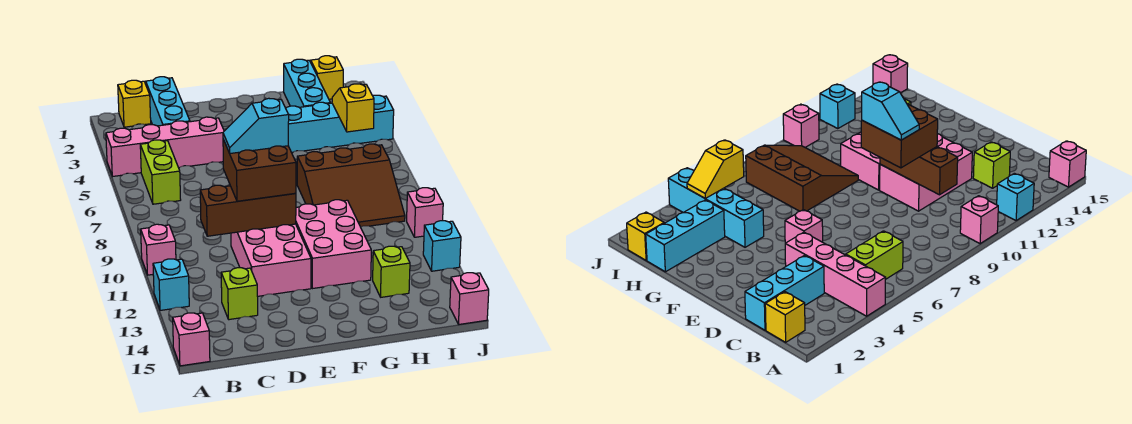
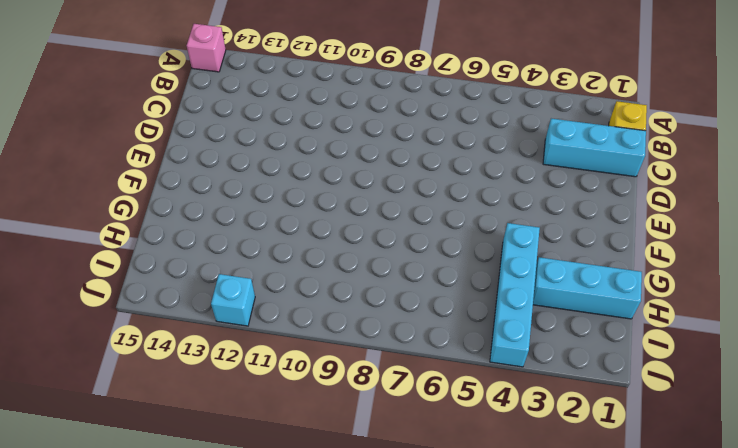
none -> pink brick A4:D4 level 1
none -> pink brick A10 level 1
none -> cyan brick A12 level 1

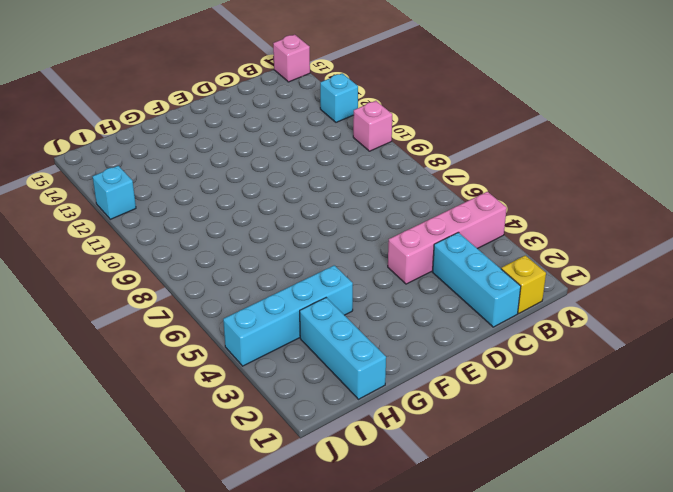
none -> lime brick B5:B6 level 1
none -> lime brick C13 level 1
none -> pink brick D10:E12 level 1

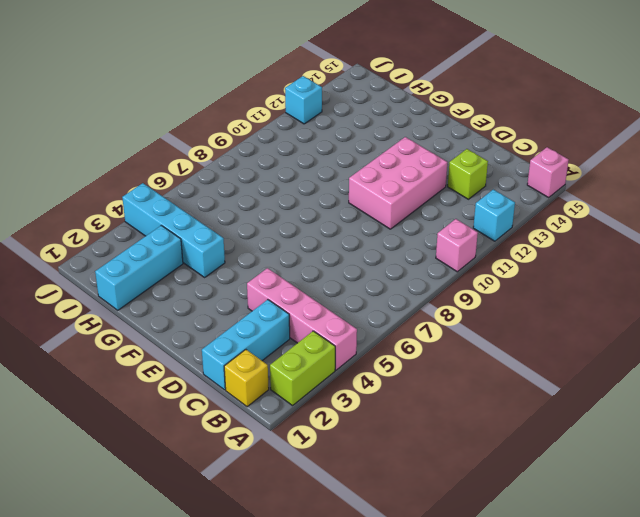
lime brick A2:A3 level 1 -> lime brick B5:B6 level 1
none -> pink brick E5 level 1
none -> pink brick F10:G12 level 1
none -> brown slope G7:I9 level 1 top 7

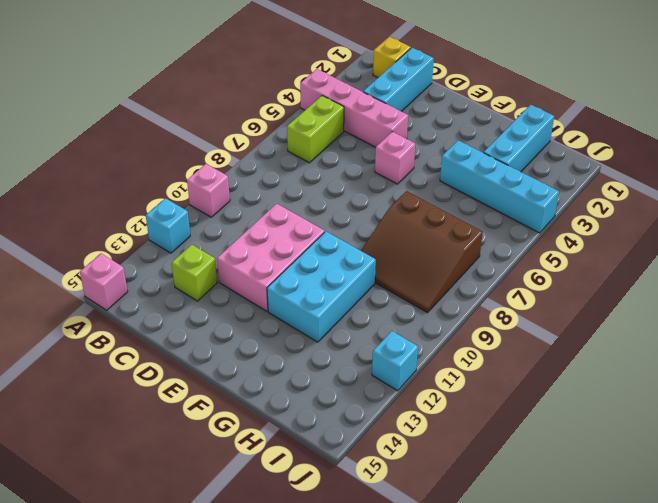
cyan brick F10:G12 level 1 -> pink brick F10:G12 level 1
none -> lime brick H13 level 1
none -> yellow brick I1 level 1
none -> pink brick J10 level 1

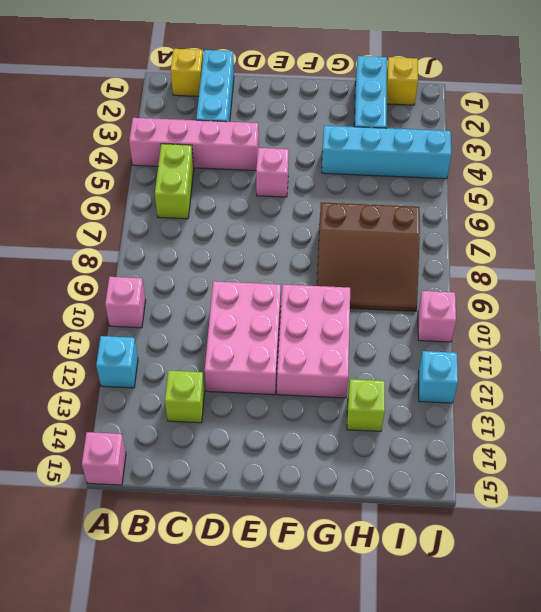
none -> pink brick J15 level 1
none -> brown brick C10:E10 level 2
none -> yellow slope I4:I5 level 2 top 5

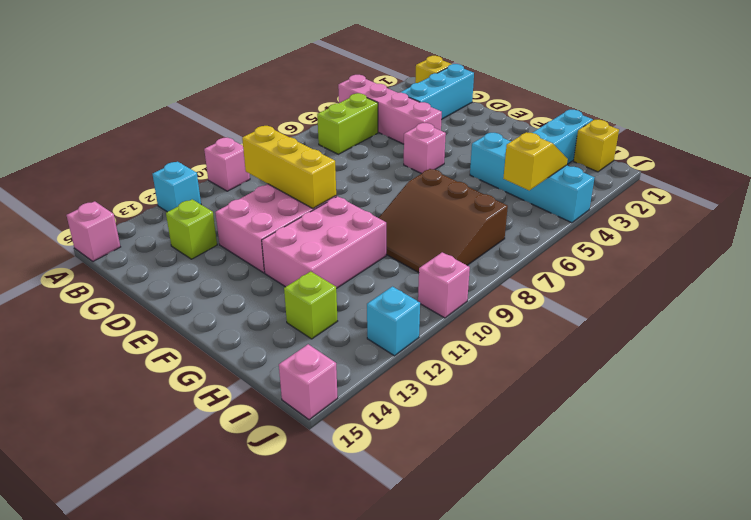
yellow brick C10:E10 level 2 -> brown brick C10:E10 level 2
none -> brown brick D9:E10 level 3
none -> cyan slope D9:E9 level 4 top E

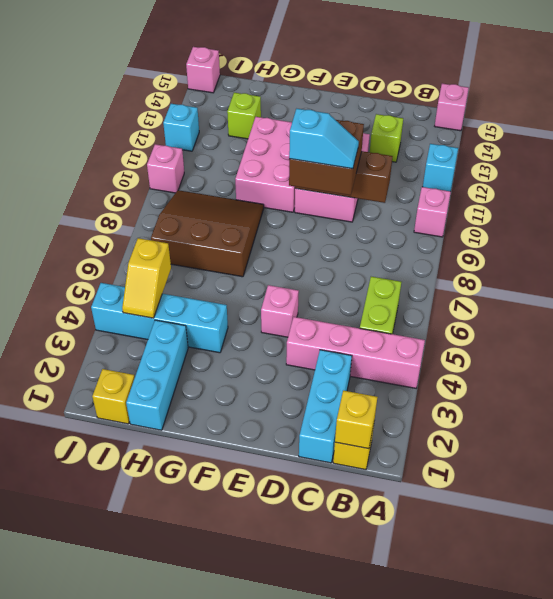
yellow brick B1 level 2 -> none

